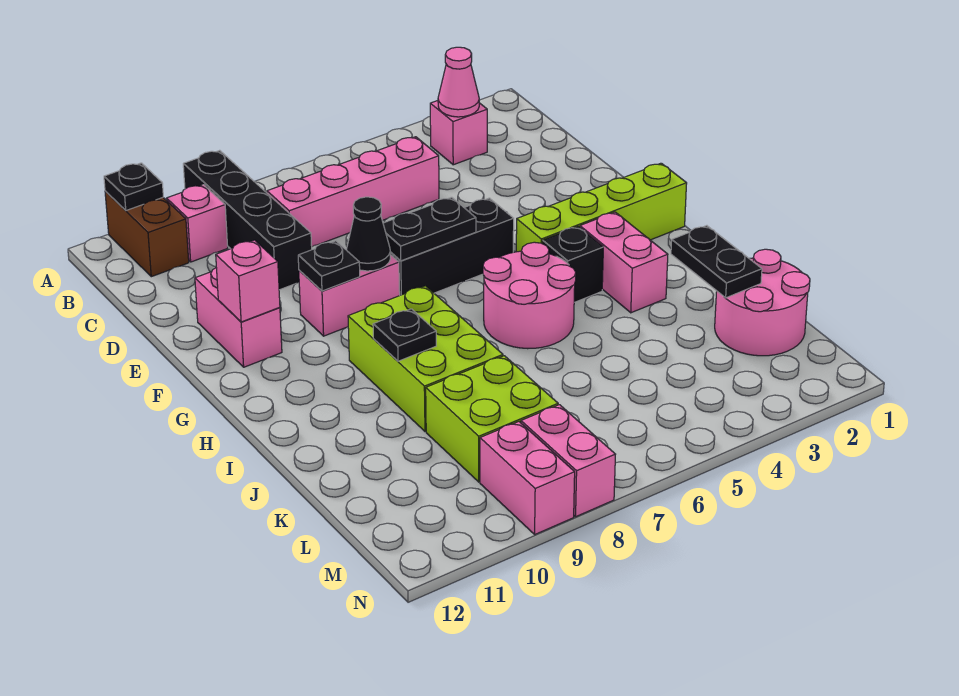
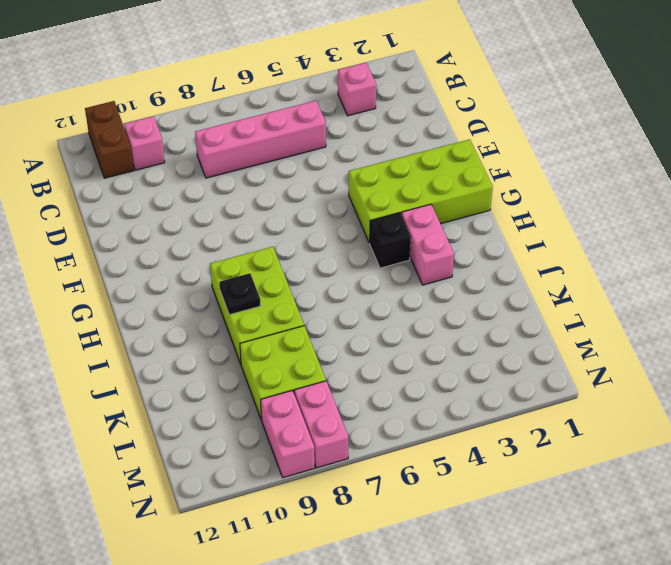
lime brick F1:G4 level 1 -> lime brick G1:G4 level 1
none -> black brick A9:D9 level 1
none -> pink brick E11:F11 level 1
none -> black brick F5:F7 level 1

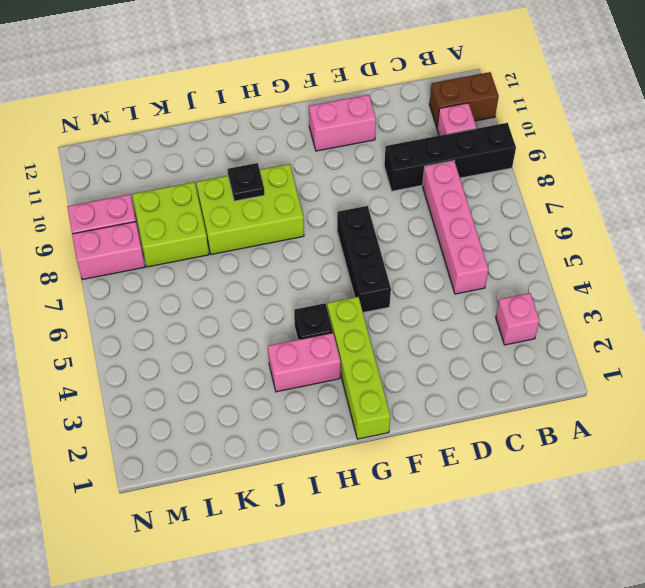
none -> pink brick F8:F9 level 1
none -> pink round brick H5:I6 level 1
none -> pink round brick K1:L2 level 1

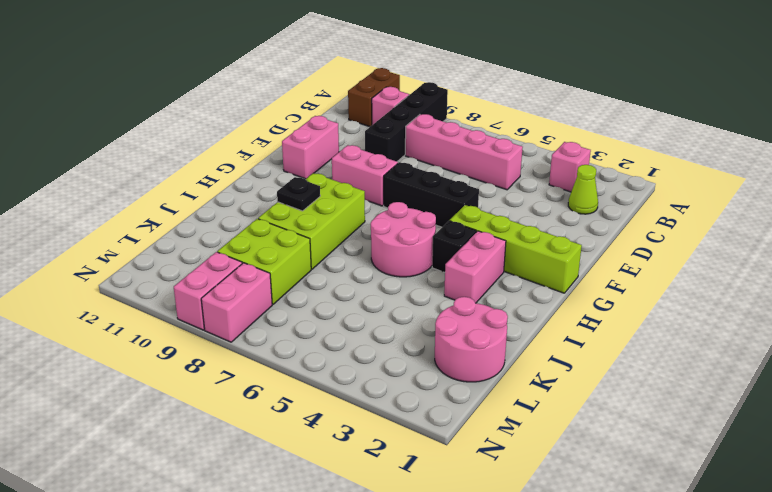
lime cone C2 level 1 -> none
none -> black plate A11 level 2
none -> pink cone B3 level 2
none -> black plate F6:F7 level 2

